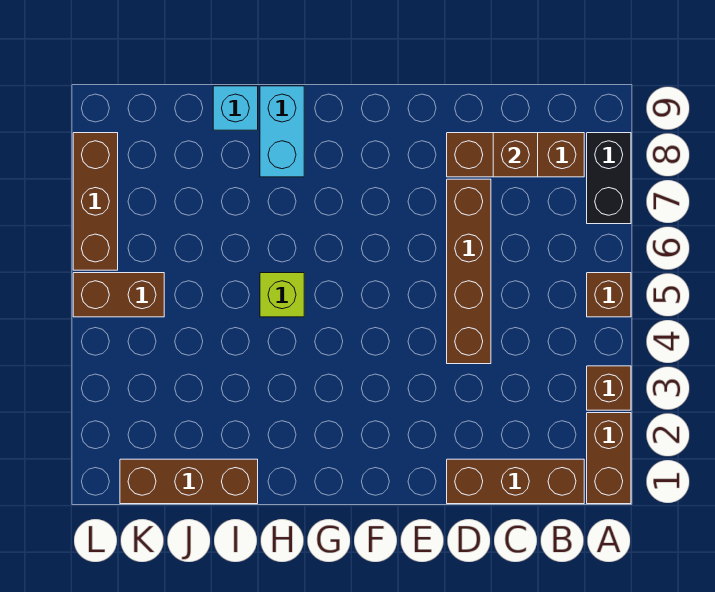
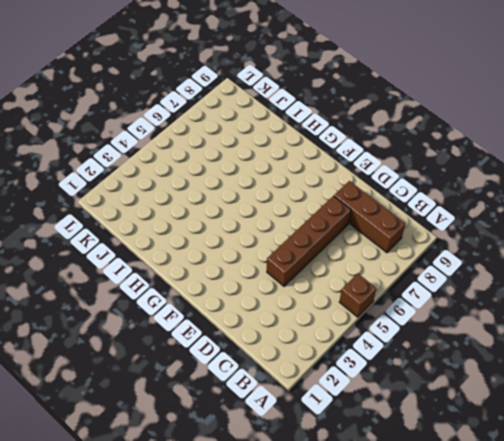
none -> brown brick A1:A2 level 1
none -> brown brick A3 level 1
none -> black brick A7:A8 level 1

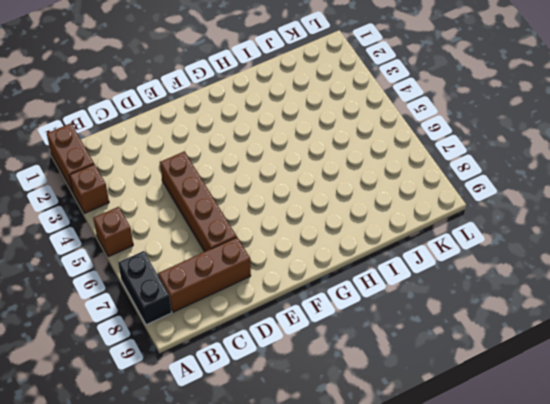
none -> brown brick B1:D1 level 1
none -> lime brick H5 level 1
none -> cyan brick H8:H9 level 1

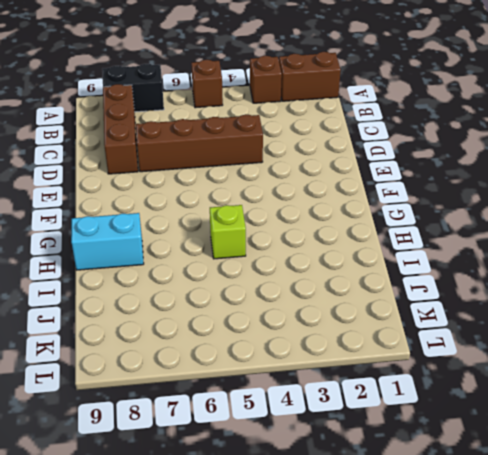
none -> brown brick B1:D1 level 1
none -> brown brick I1:K1 level 1
none -> cyan brick I9 level 1

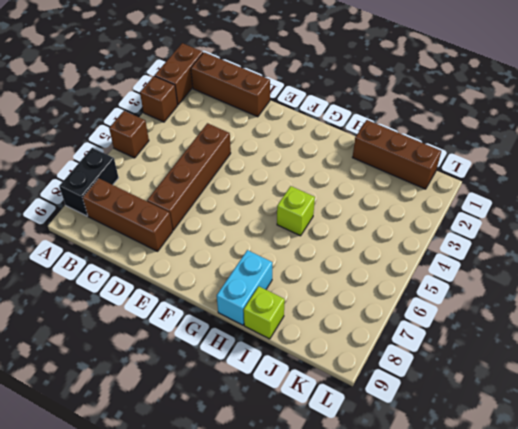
lime brick I9 level 1 -> cyan brick I9 level 1
none -> brown brick K5:L5 level 1
none -> brown brick L6:L8 level 1
none -> brown brick C8 level 2

